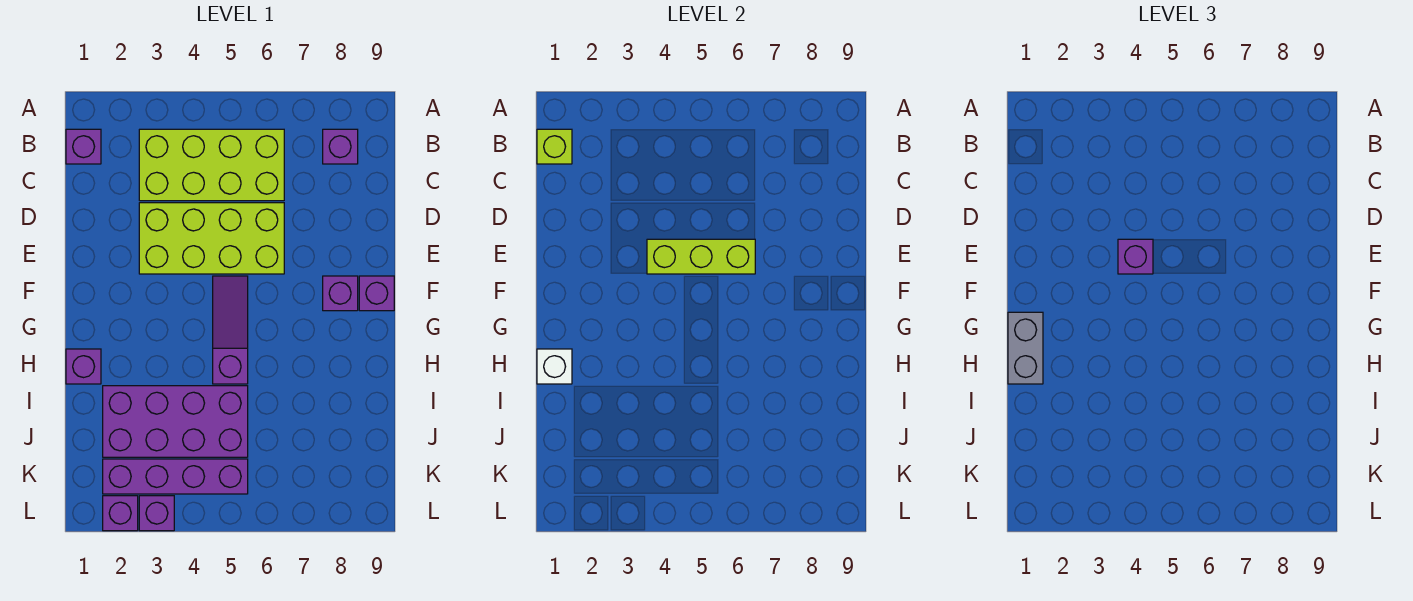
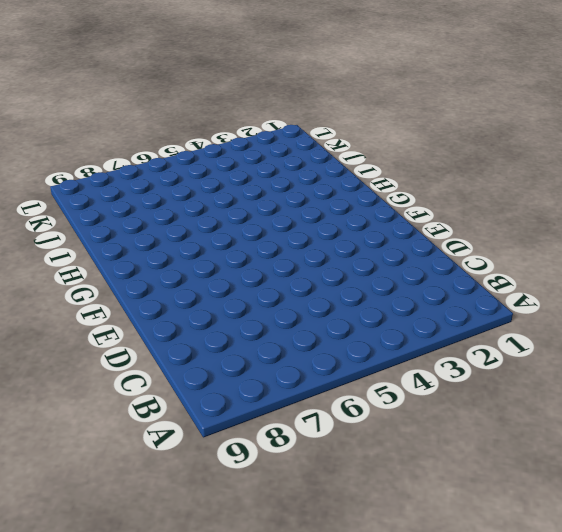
none -> purple brick B1 level 1
none -> lime brick B3:C6 level 1
none -> purple brick B8 level 1

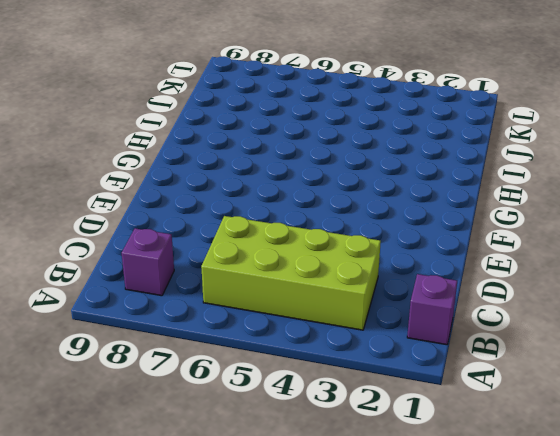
none -> lime brick D3:E6 level 1
none -> purple slope F5:H5 level 1 top H
none -> purple brick F8 level 1

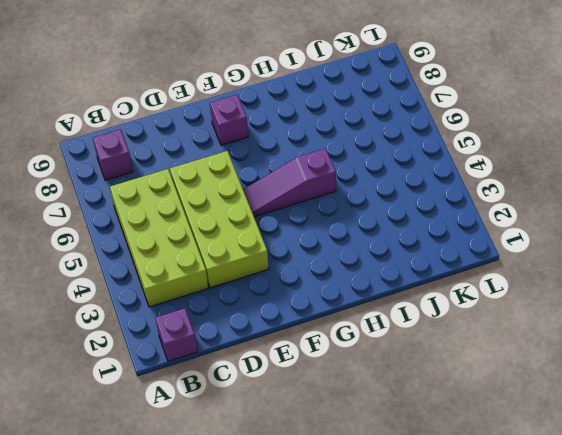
none -> purple brick F9 level 1
none -> purple brick H1 level 1
none -> purple brick I2:J5 level 1

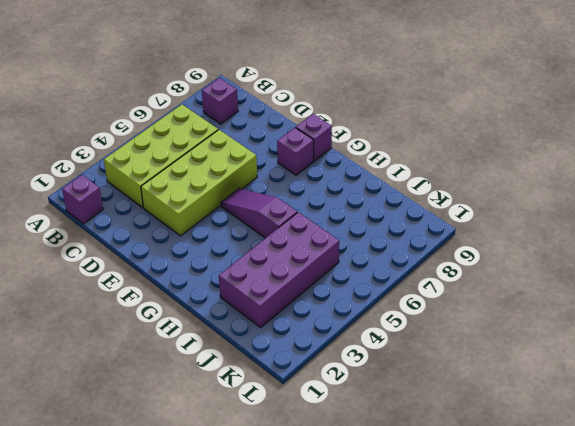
none -> purple brick H1 level 1
none -> purple brick K2:K5 level 1
none -> purple brick L2 level 1

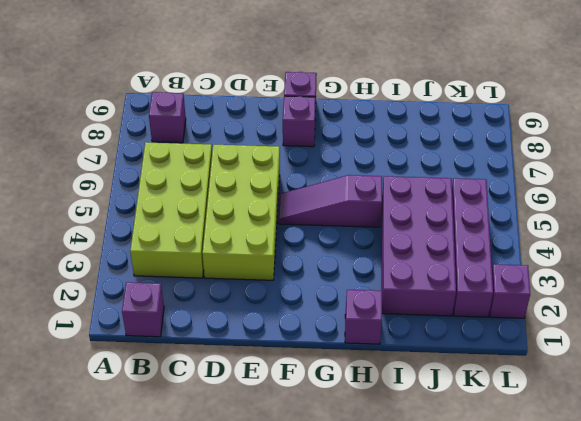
none -> purple brick L3 level 1
none -> lime brick B1 level 2
none -> lime brick E4:E6 level 2

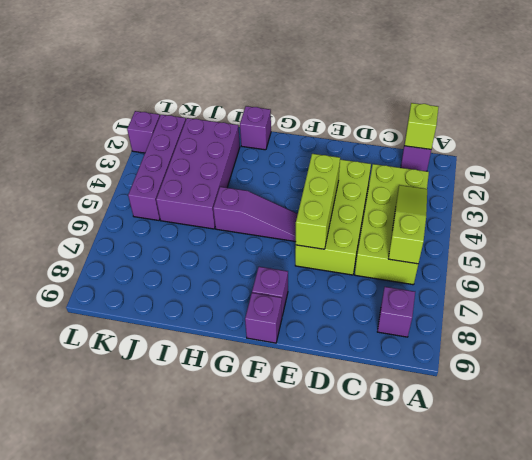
lime slope B4:B6 level 2 top 6 -> none
none -> purple brick L3 level 1
none -> white brick H1 level 2
none -> purple brick E4 level 3

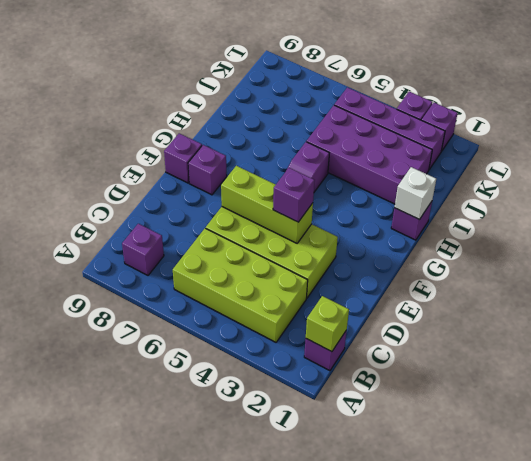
none -> grey brick G1:H1 level 3

